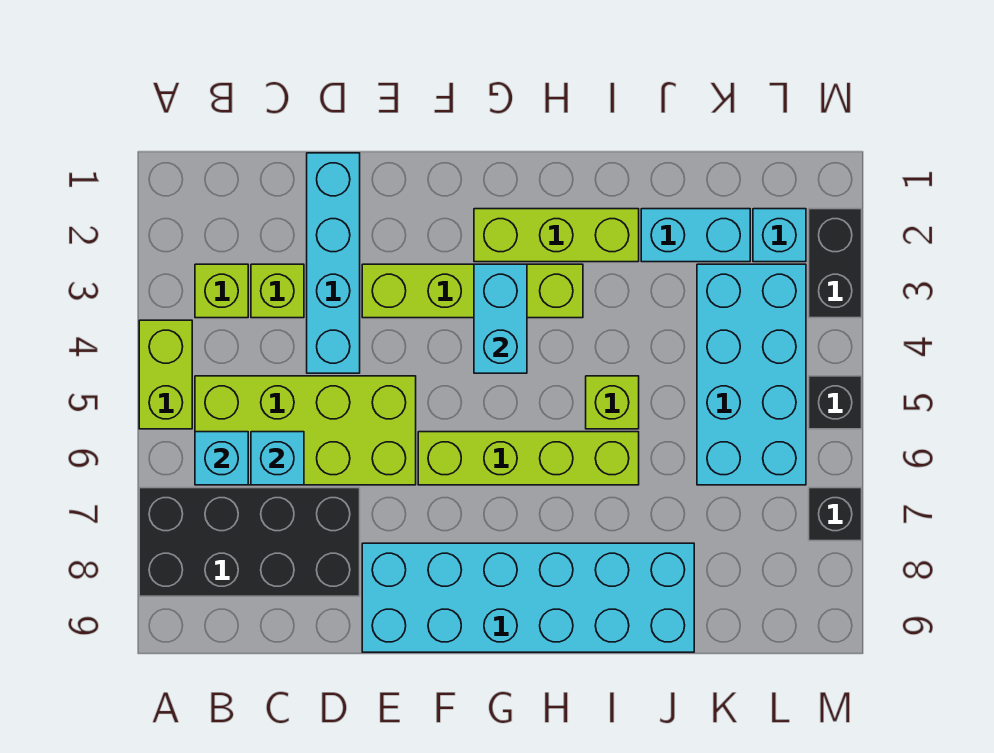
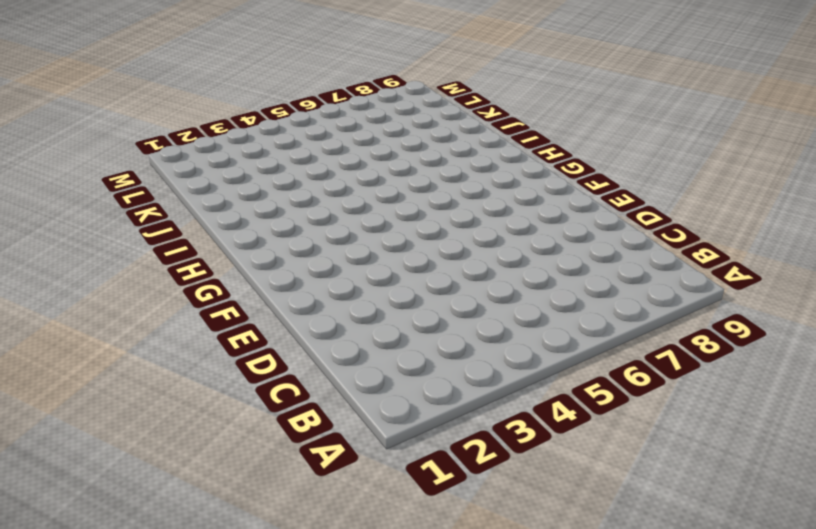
none -> lime brick A4:A5 level 1
none -> black brick A7:D8 level 1
none -> lime brick B3 level 1

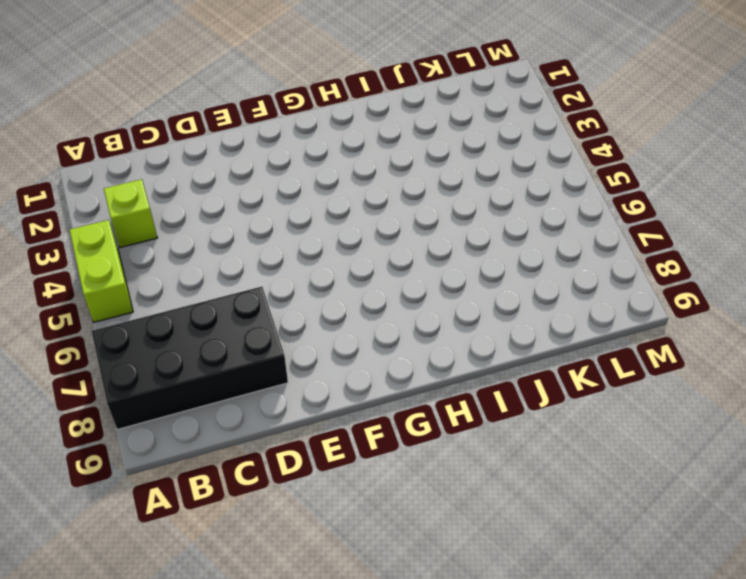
none -> lime brick B5:E6 level 1
none -> lime brick C3 level 1
none -> cyan brick D1:D4 level 1

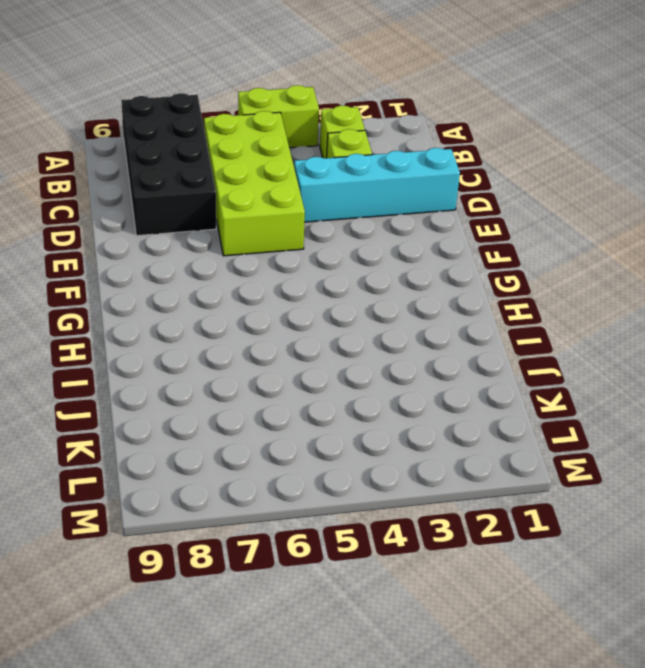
none -> lime brick E3:H3 level 1
none -> cyan brick E8:J9 level 1
none -> lime brick F6:I6 level 1

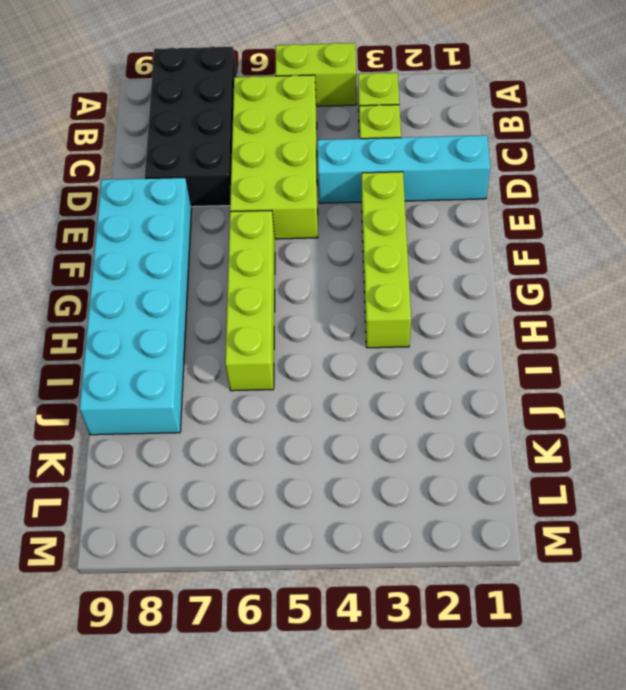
none -> lime brick G2:I2 level 1
none -> lime brick I5 level 1
none -> cyan brick J2:K2 level 1

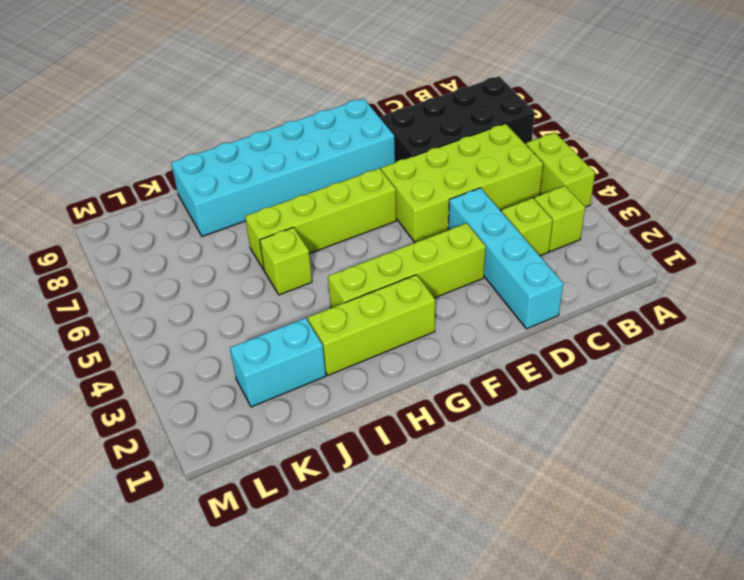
none -> cyan brick K3:L6 level 1
none -> cyan brick L2 level 1
none -> black brick M2:M3 level 1

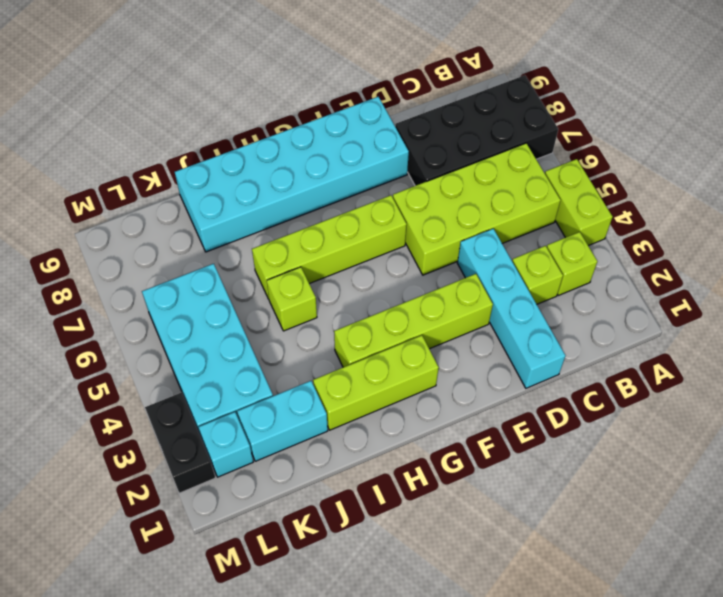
none -> black brick M5 level 1
none -> black brick M7 level 1
none -> cyan brick B6 level 2

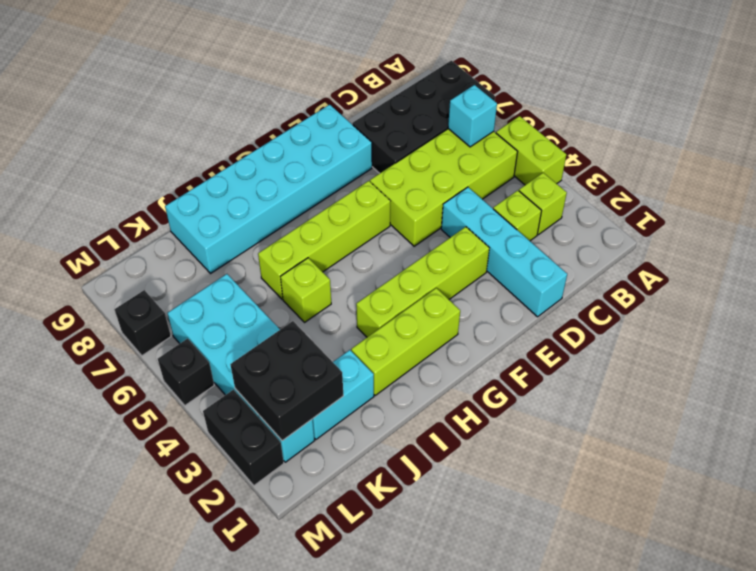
black brick K2:L3 level 2 -> none
none -> cyan brick C6 level 2
none -> cyan brick G3:G4 level 2

